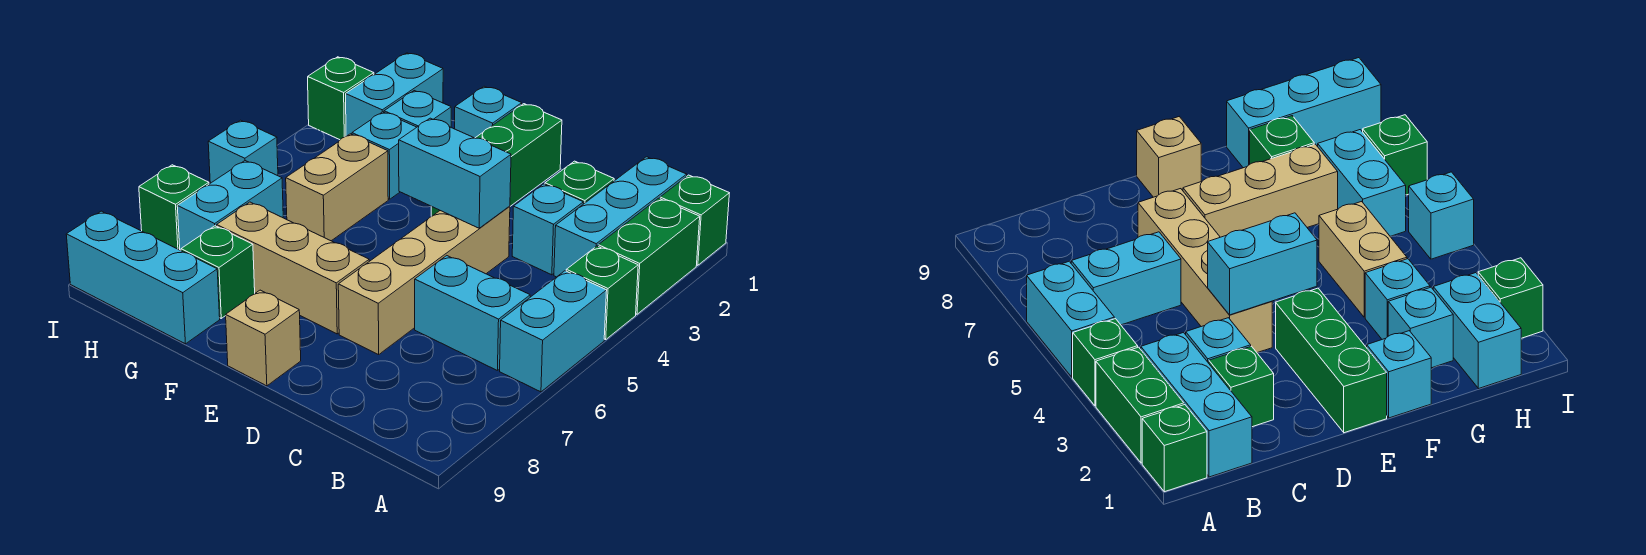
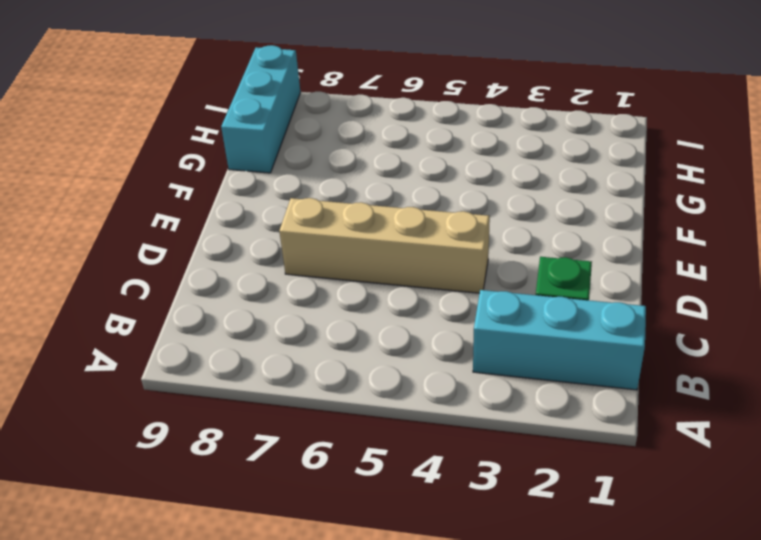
none -> green brick A1 level 1
none -> green brick A2:A3 level 1
none -> green brick A4 level 1

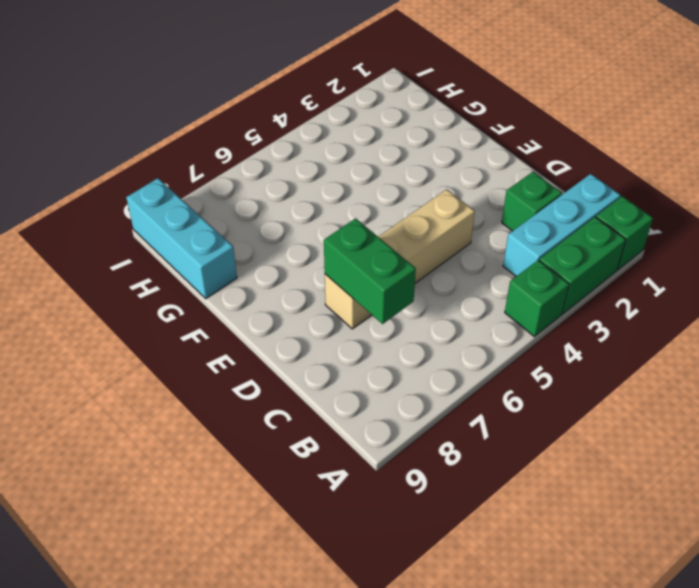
green brick C7:D7 level 2 -> none
none -> cyan brick A5:A6 level 1
none -> cyan brick B6:C6 level 1
none -> cyan brick C3 level 1

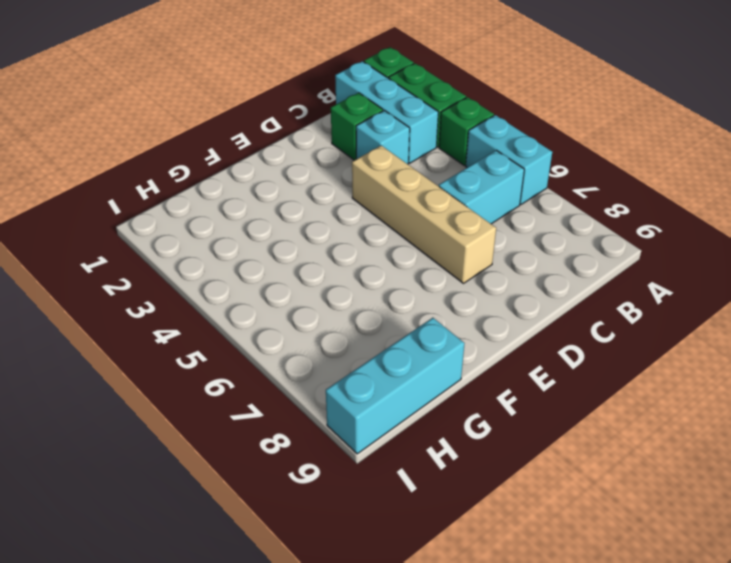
none -> green brick E1:E3 level 1
none -> tan brick E7:G7 level 1
none -> tan brick E9 level 1

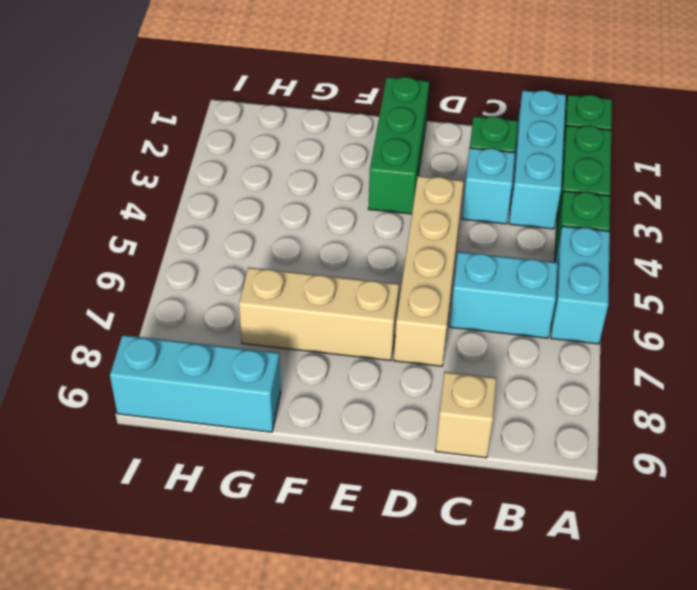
tan brick C9 level 1 -> tan brick E9 level 1
none -> cyan brick F1 level 1
none -> cyan brick G2 level 1
none -> cyan brick G3 level 1

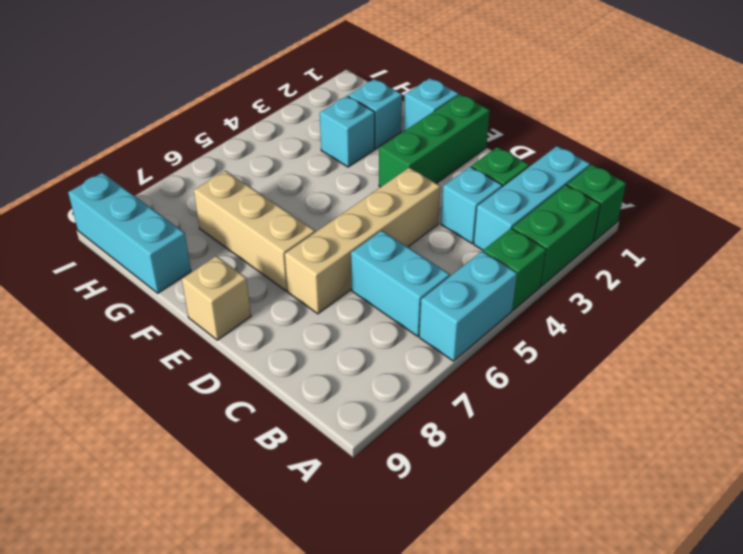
none -> tan brick G4:G5 level 1
none -> green brick G8 level 1
none -> cyan brick H1:H2 level 1

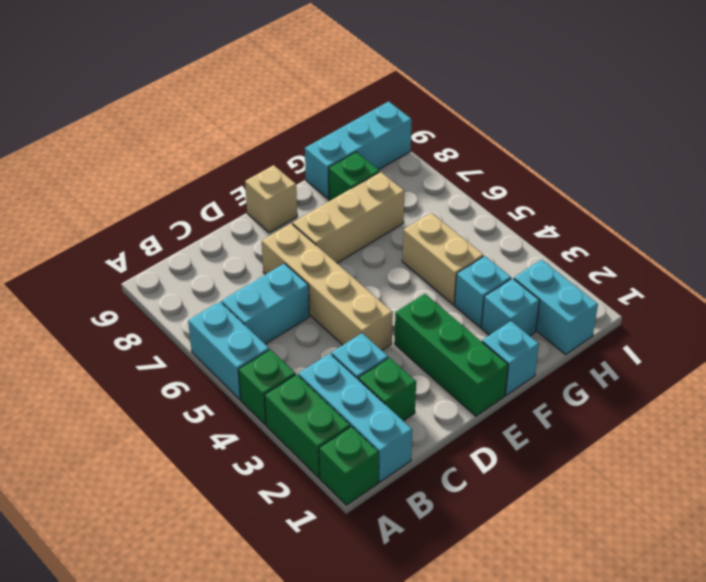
none -> cyan brick H6:H7 level 1
none -> green brick I2 level 1
none -> cyan brick I5 level 1

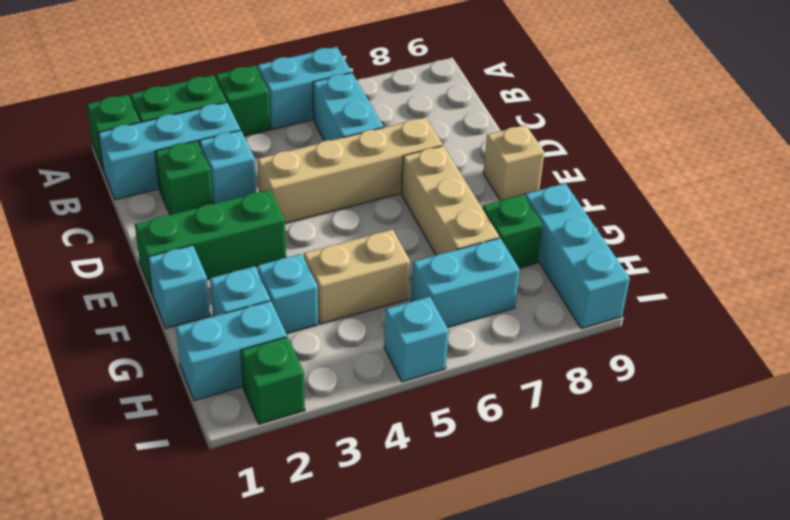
none -> green brick I7 level 1
none -> cyan brick D4:E4 level 2

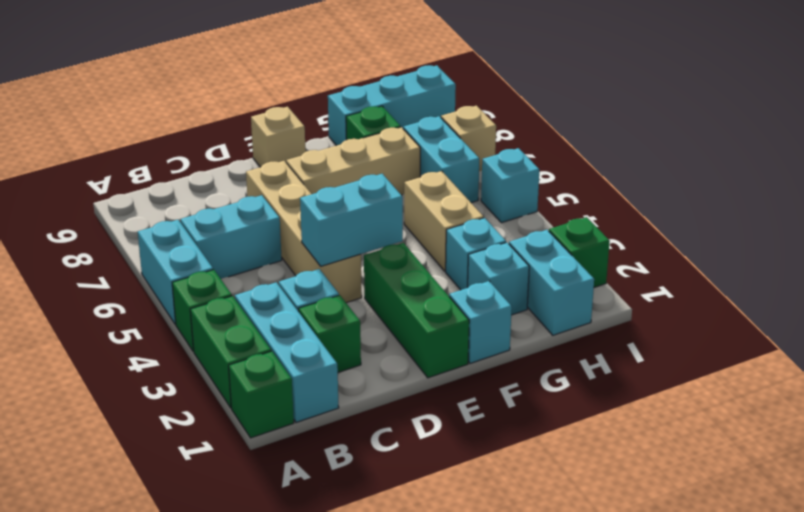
tan brick I7 level 1 -> green brick I7 level 1

